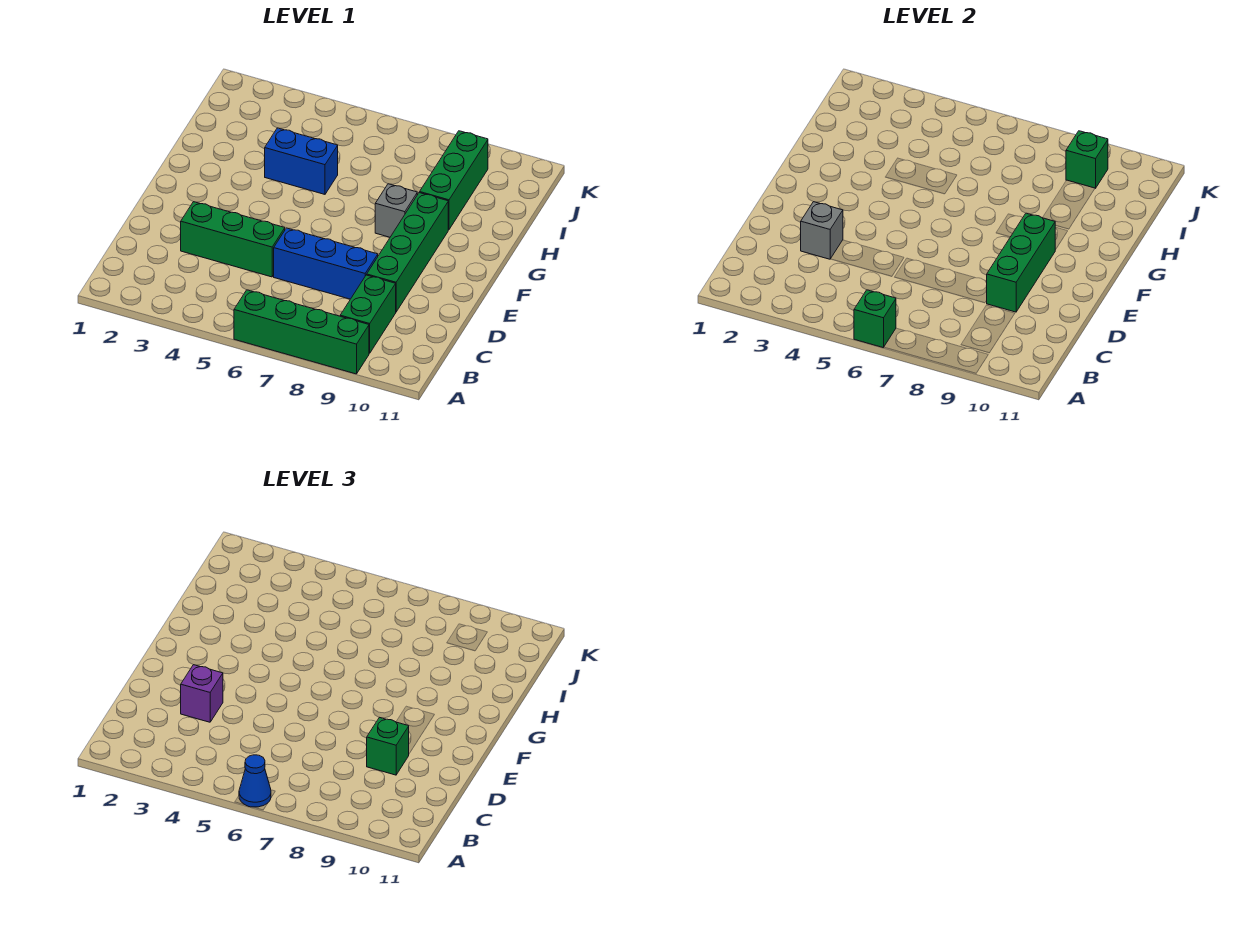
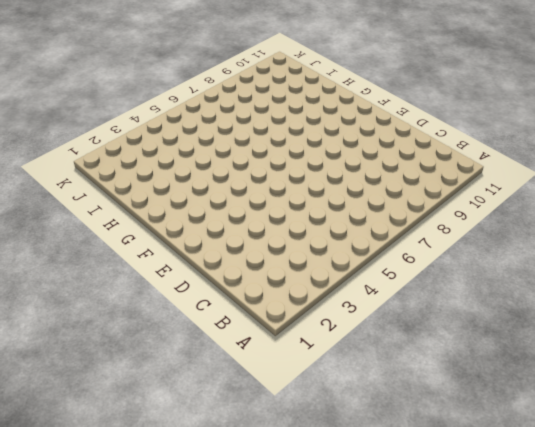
none -> green brick A6:A9 level 1
none -> green brick B9:C9 level 1
none -> green brick D3:D5 level 1

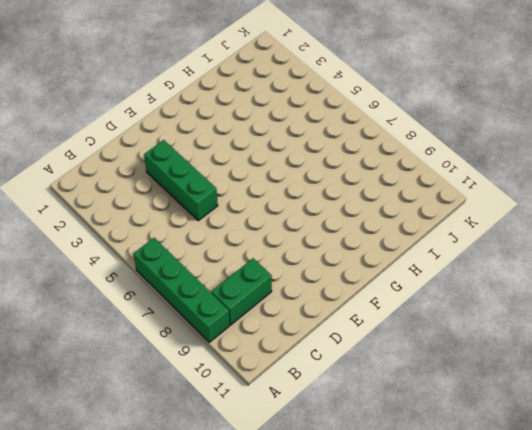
none -> blue brick D6:D8 level 1
none -> green brick D9:G9 level 1
none -> grey brick G8 level 1

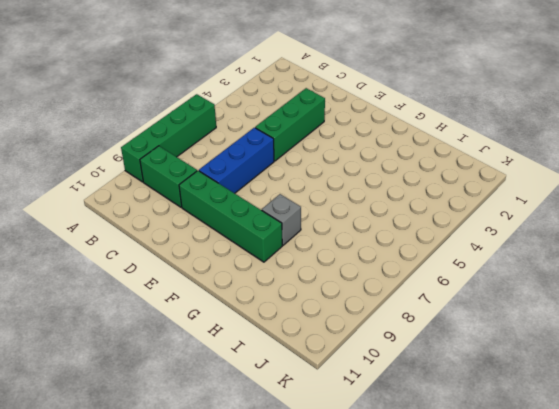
none -> blue brick H4:H5 level 1
none -> green brick H9:J9 level 1
none -> green brick A6 level 2

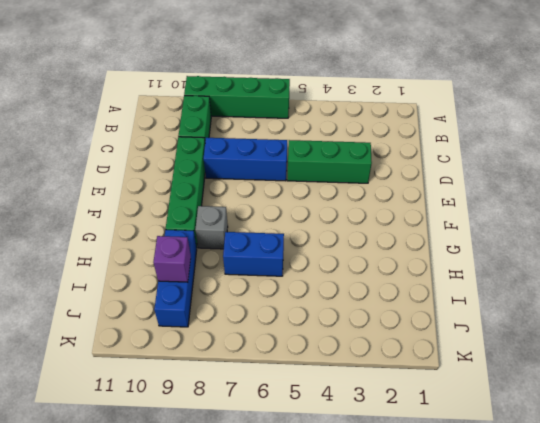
blue brick H6:H7 level 1 -> blue brick H4:H5 level 1
blue brick H9:J9 level 1 -> green brick H9:J9 level 1
purple brick I9 level 2 -> purple brick D3 level 3
none -> green brick A6 level 2
none -> grey brick D3 level 2
none -> green brick D9:F9 level 2

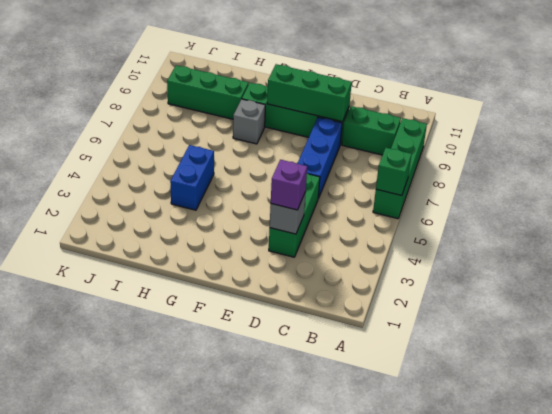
none -> green brick J9 level 2
none -> blue cone A6 level 3
none -> green brick D9 level 3

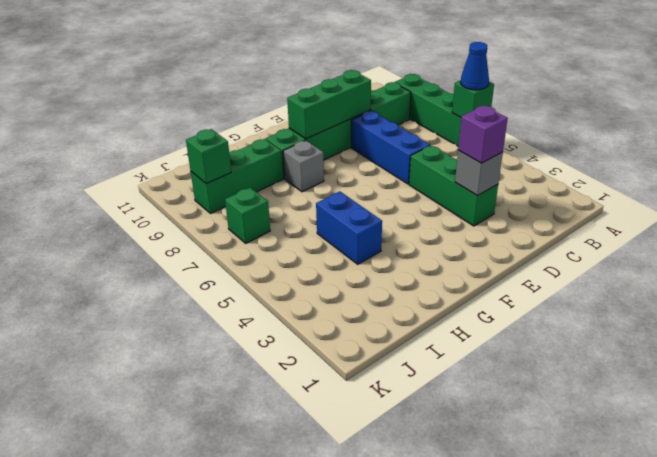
green brick J7 level 1 -> green brick D9 level 3

